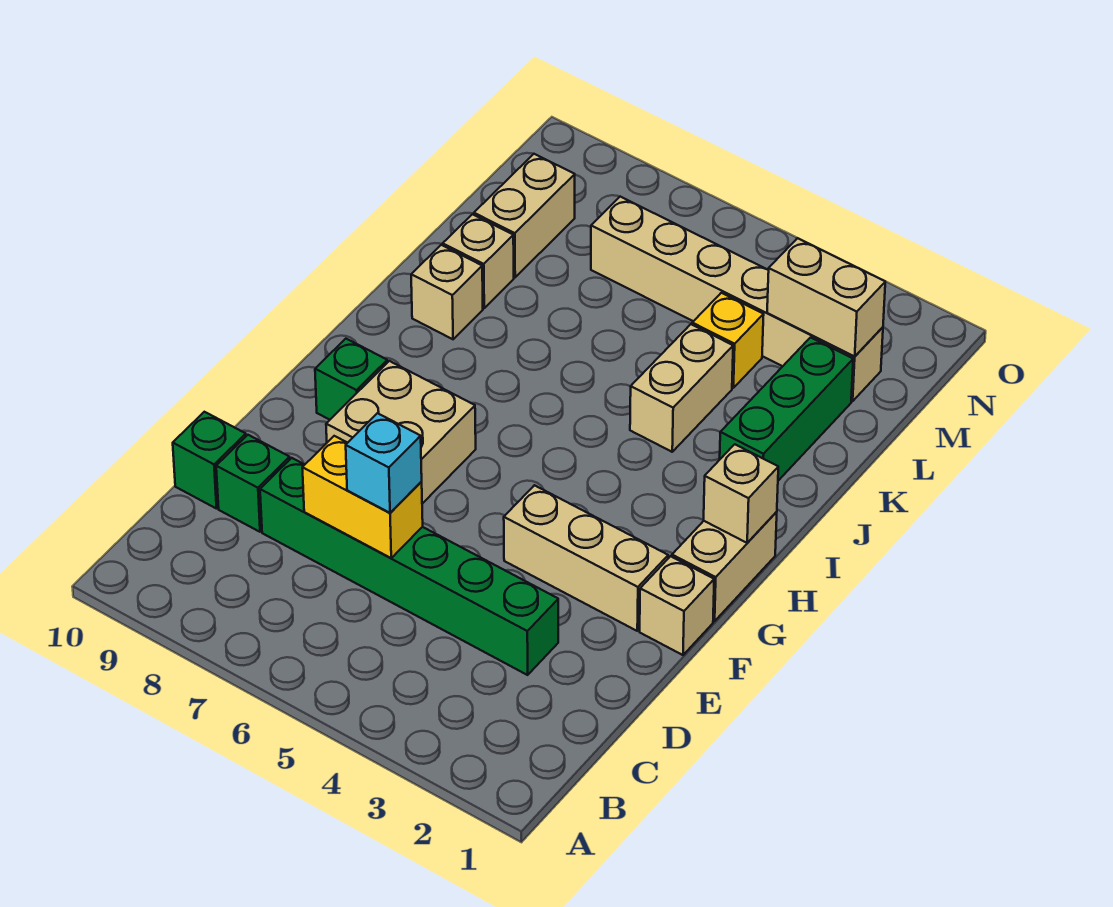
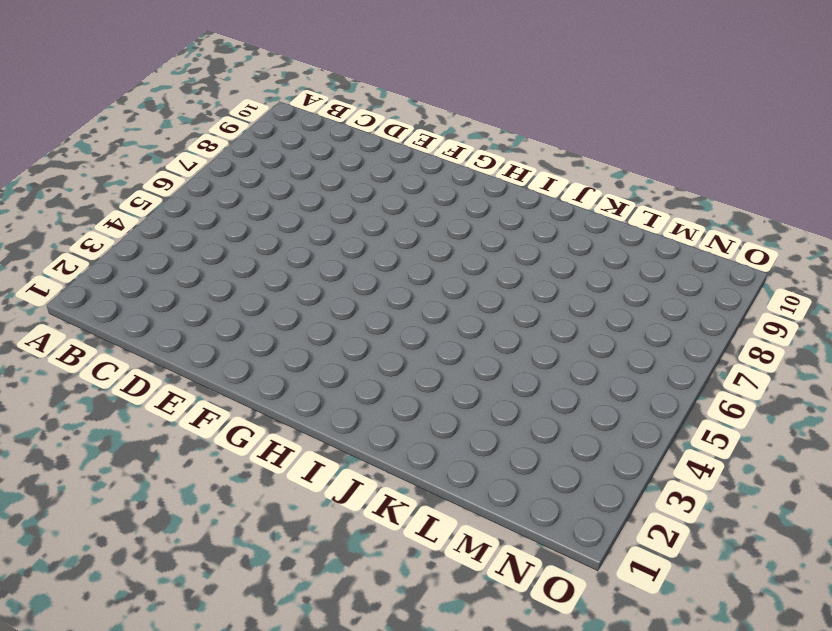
none -> green brick D3:D8 level 1
none -> green brick D9 level 1
none -> green brick D10 level 1

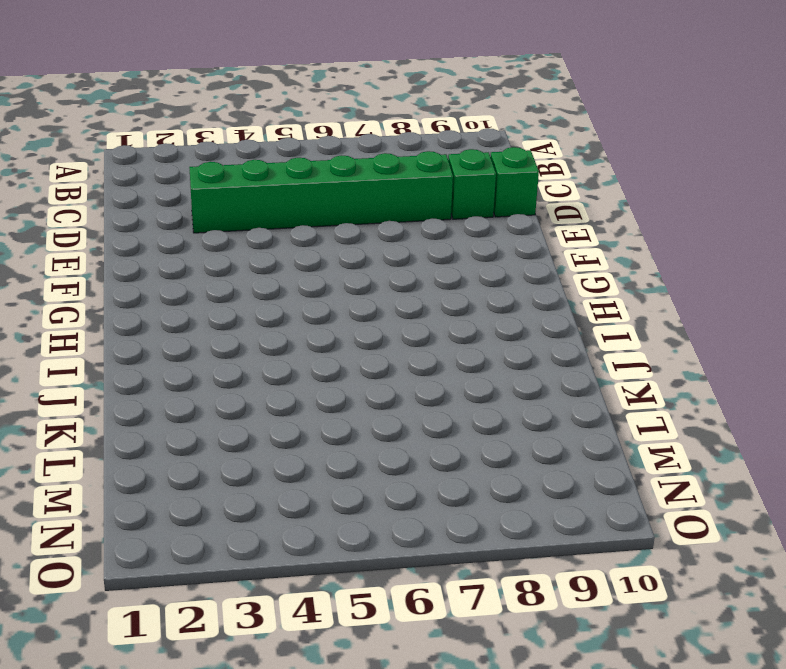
none -> tan brick F1 level 1
none -> tan brick F2:F4 level 1
none -> tan brick F7:G8 level 1

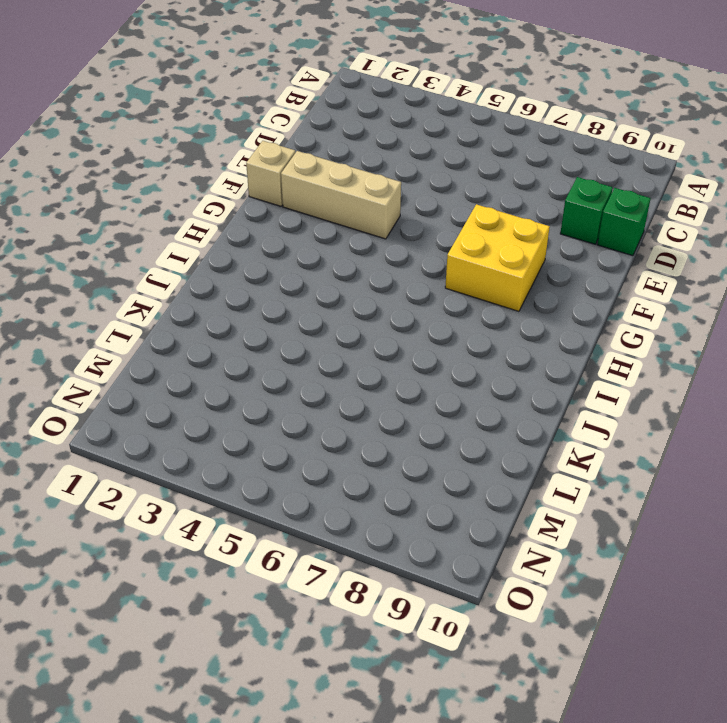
yellow brick F7:G8 level 1 -> tan brick F7:G8 level 1
none -> green brick D3:D8 level 1
none -> tan brick G1:H1 level 1
none -> green brick G9 level 1

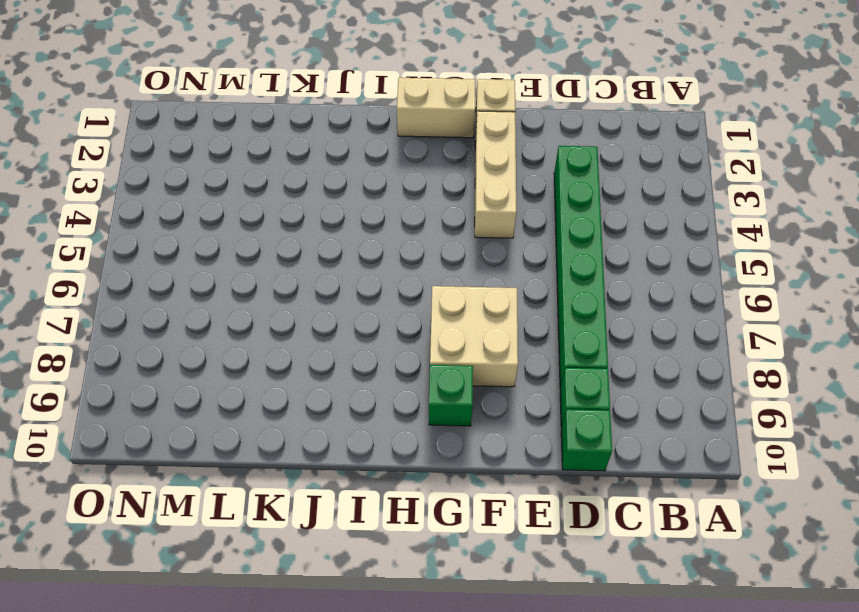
none -> green brick J2:L2 level 1
none -> tan brick J4:K4 level 1
none -> tan brick J9 level 1

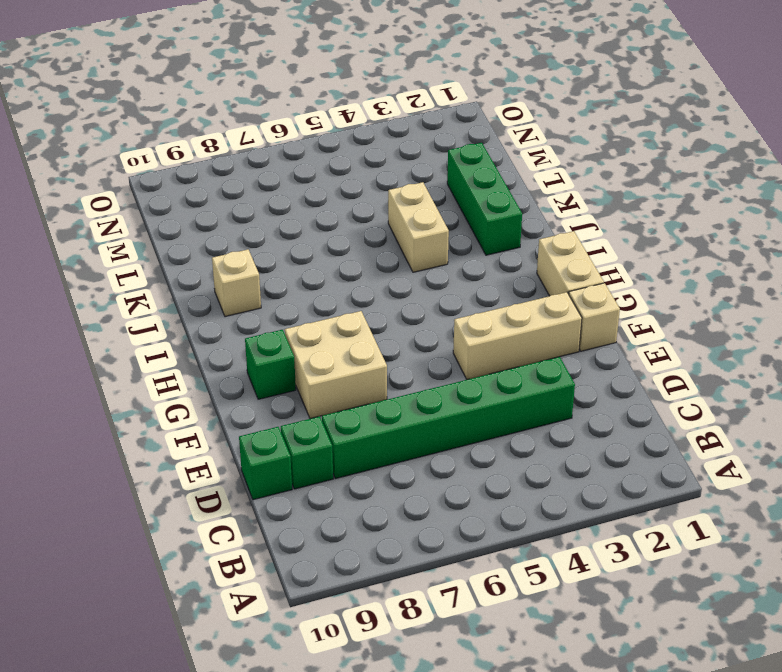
none -> tan brick K9 level 1
none -> yellow brick L4 level 1
none -> tan brick L9:M9 level 1

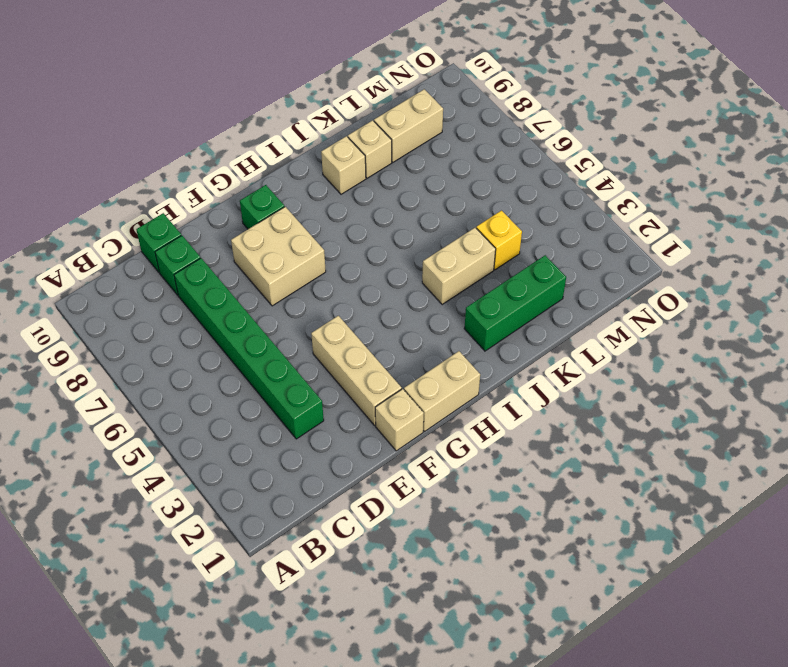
none -> tan brick M2:M7 level 1
none -> yellow brick D6:D7 level 2
none -> tan brick H1 level 2

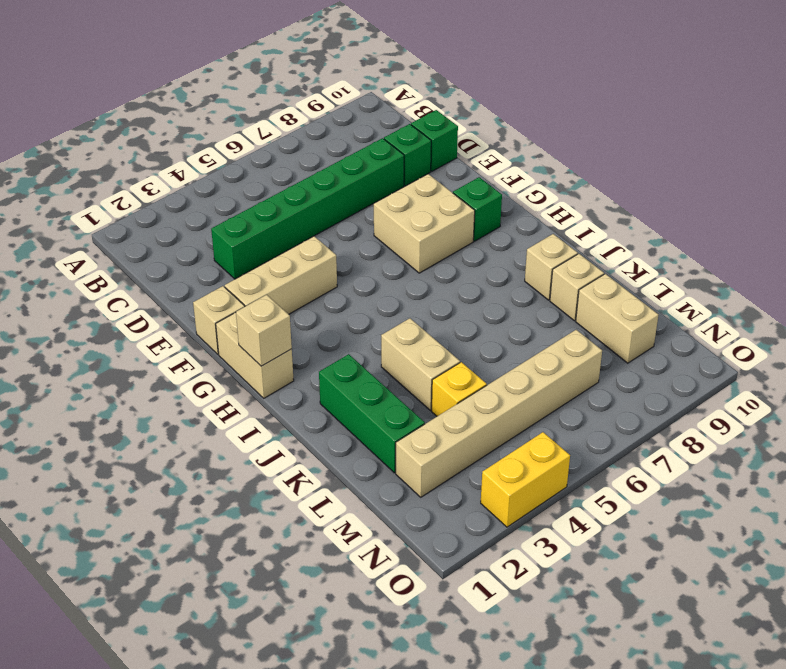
yellow brick O3:O4 level 1 -> yellow brick D6:D7 level 2
none -> tan brick M2:M3 level 2
none -> cyan brick D6 level 3

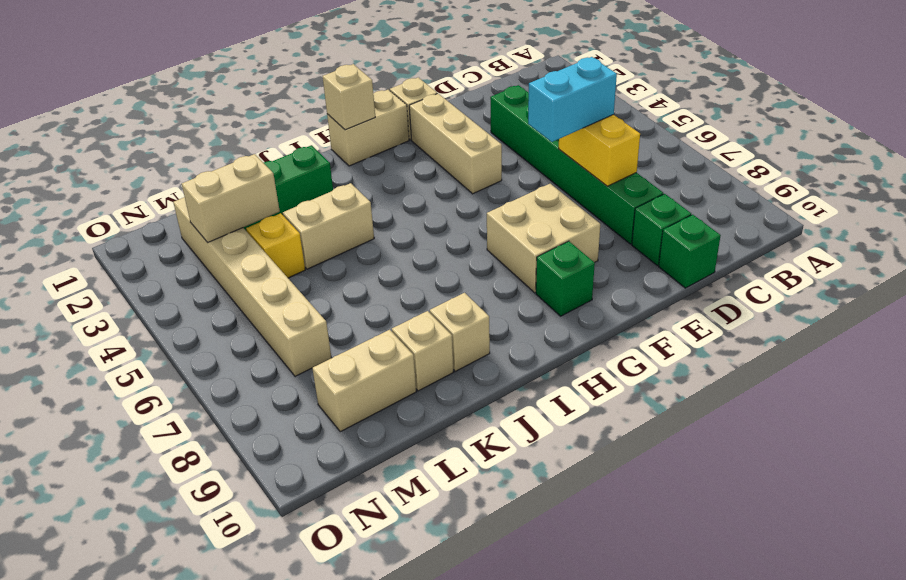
cyan brick D6:E6 level 3 -> cyan brick D6 level 3
tan brick L3:M3 level 2 -> tan brick M2:M3 level 2

